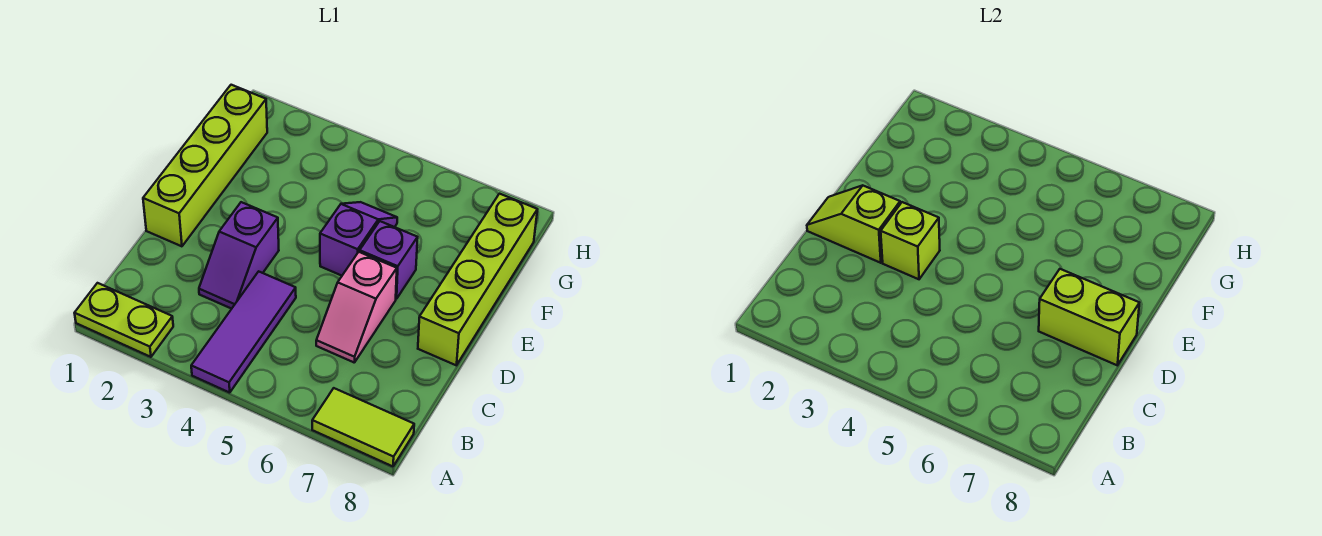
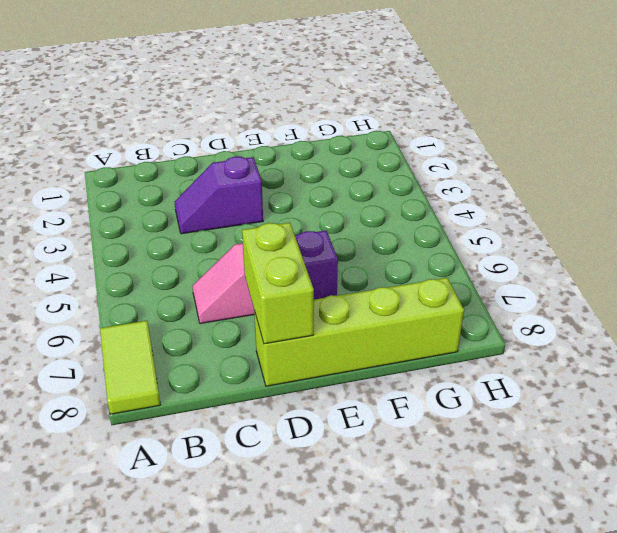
none -> lime plate A1:A2 level 1
none -> purple tile A4:C4 level 1
none -> lime brick D1:G1 level 1

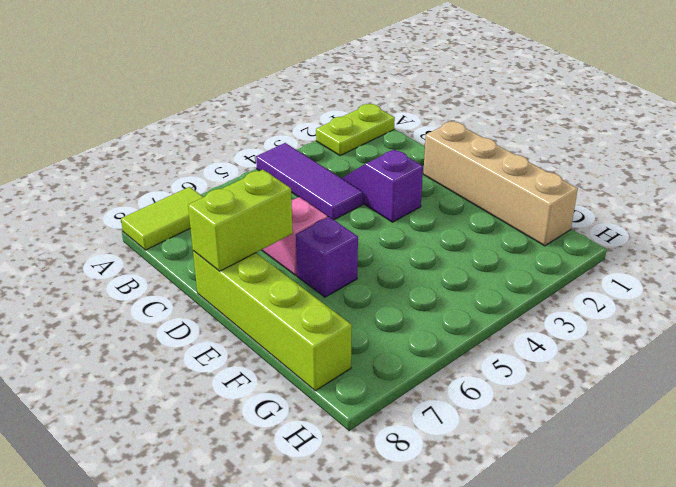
tan brick D1:G1 level 1 -> lime brick D1:G1 level 1
none -> purple slope E5:F5 level 1 top E
none -> lime slope D1:D2 level 2 top 2
none -> lime brick D3 level 2

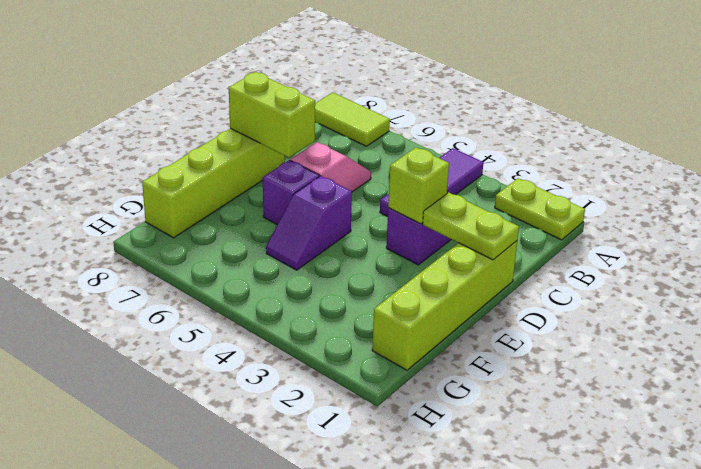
lime plate D1:D2 level 2 -> lime slope D1:D2 level 2 top 2

